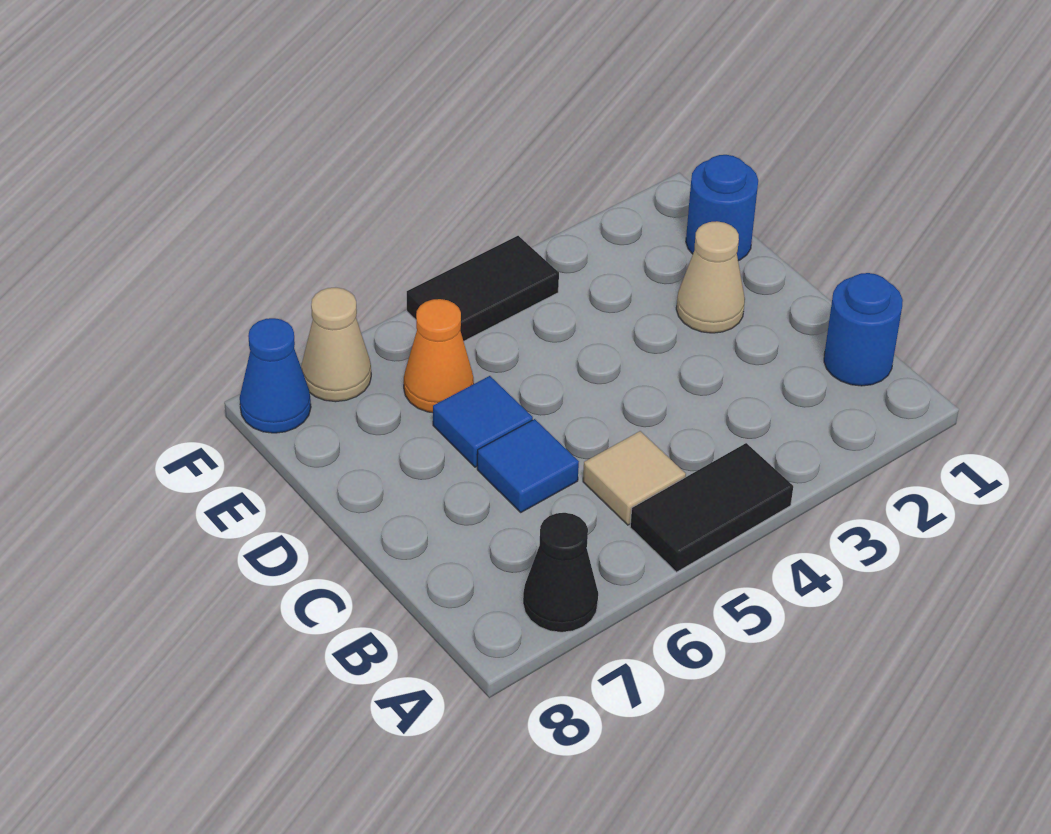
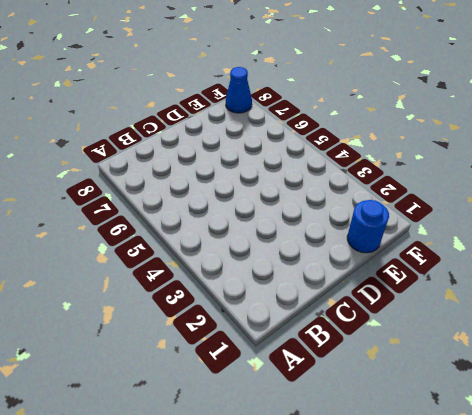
none -> black tile A4:A5 level 1
none -> black cone A7 level 1
none -> blue round brick B1 level 1

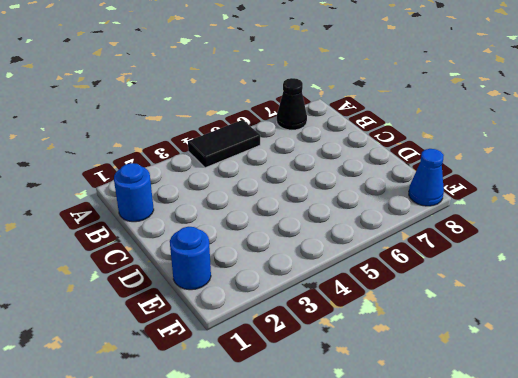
none -> tan tile B5 level 1
none -> blue tile C6 level 1
none -> tan cone D2 level 1

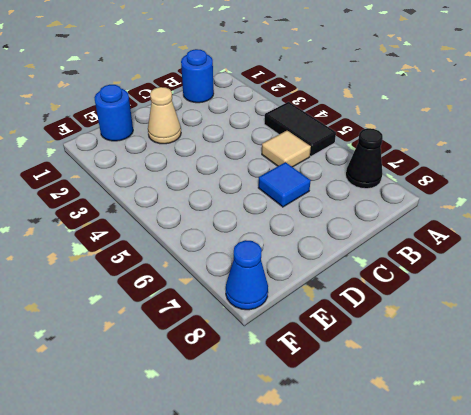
none -> blue tile D6 level 1
none -> orange cone E6 level 1
none -> black tile F4:F5 level 1

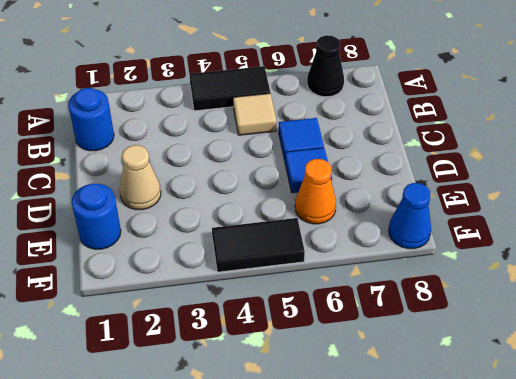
none -> tan cone F7 level 1

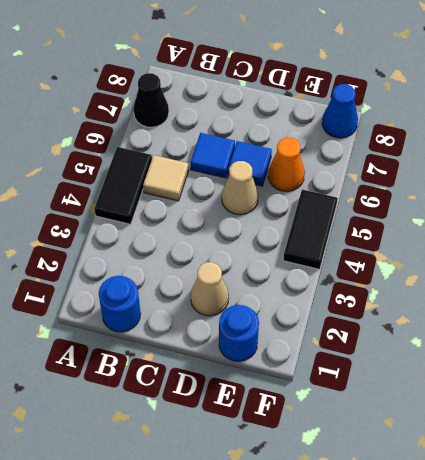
tan cone D5 level 1 -> tan cone F7 level 1

